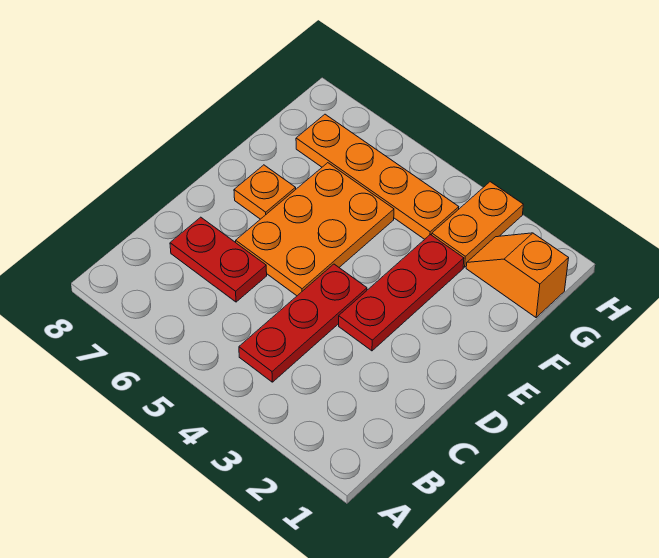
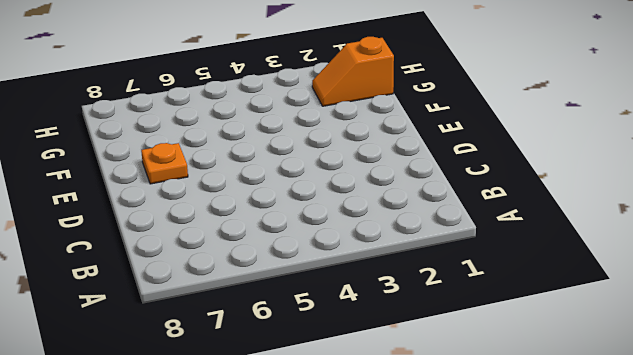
none -> red plate B4:D4 level 1
none -> red plate C6:C7 level 1

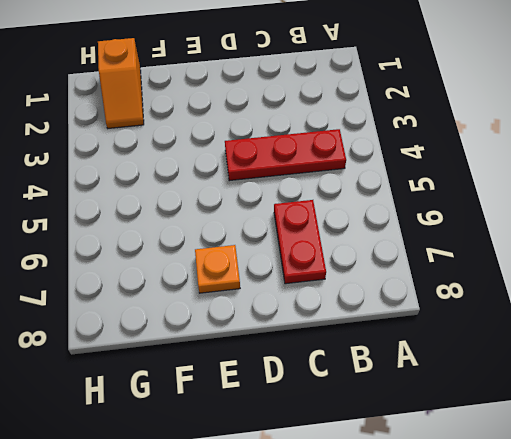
none -> red plate D3:F3 level 1
none -> orange plate D5:F6 level 1

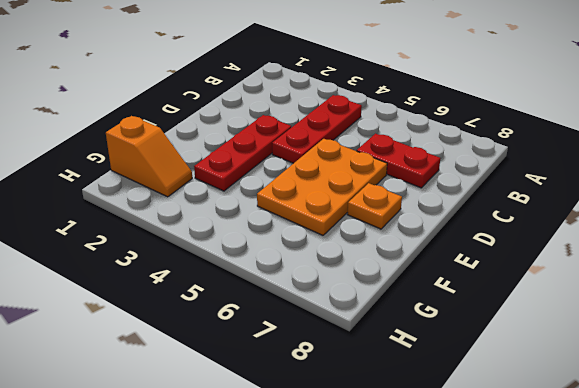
none -> orange plate G3:H3 level 1
none -> orange plate G4:G7 level 1

